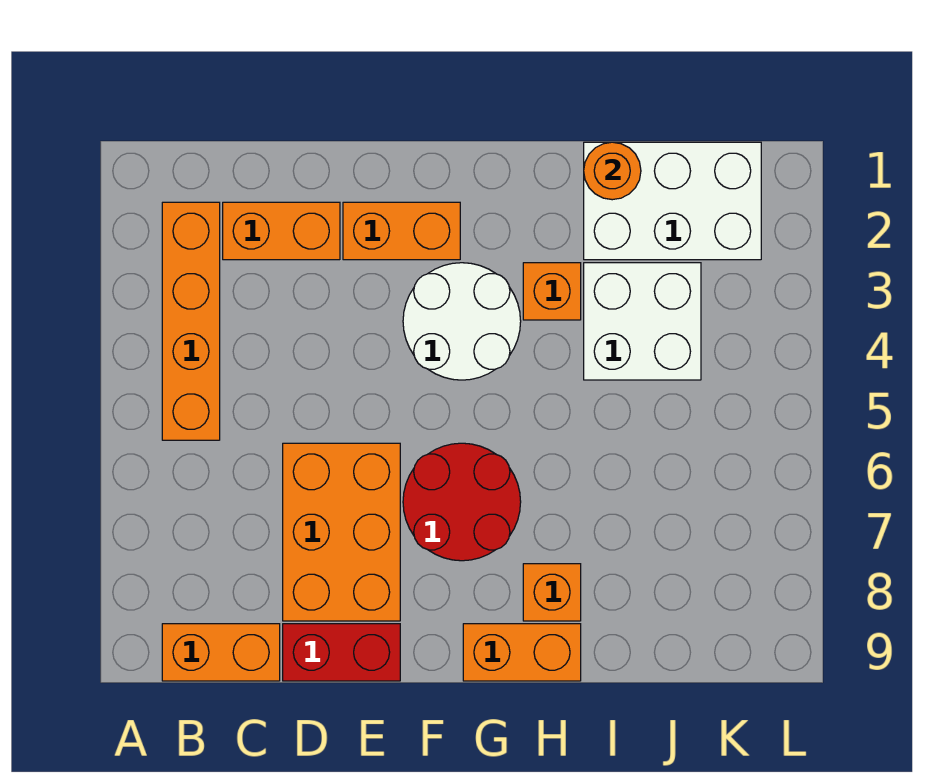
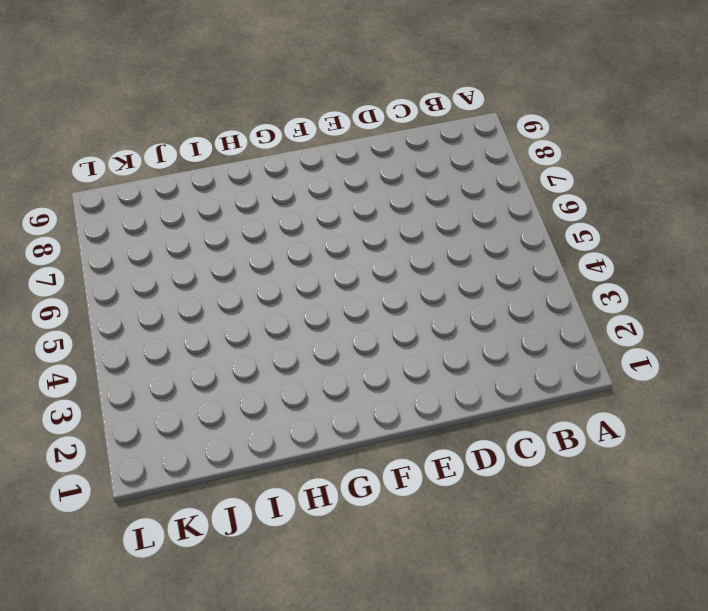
none -> orange brick B2:B5 level 1
none -> orange brick B9:C9 level 1
none -> orange brick C2:D2 level 1

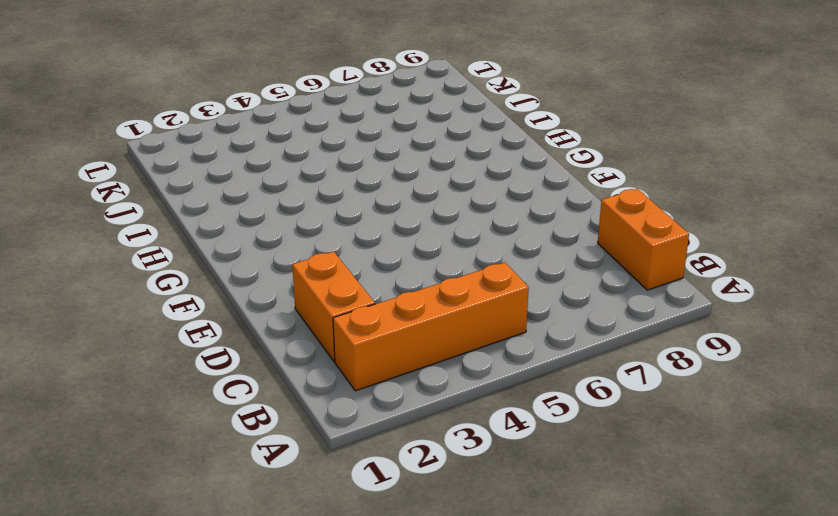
none -> orange brick D6:E8 level 1
none -> red brick D9:E9 level 1
none -> orange brick E2:F2 level 1

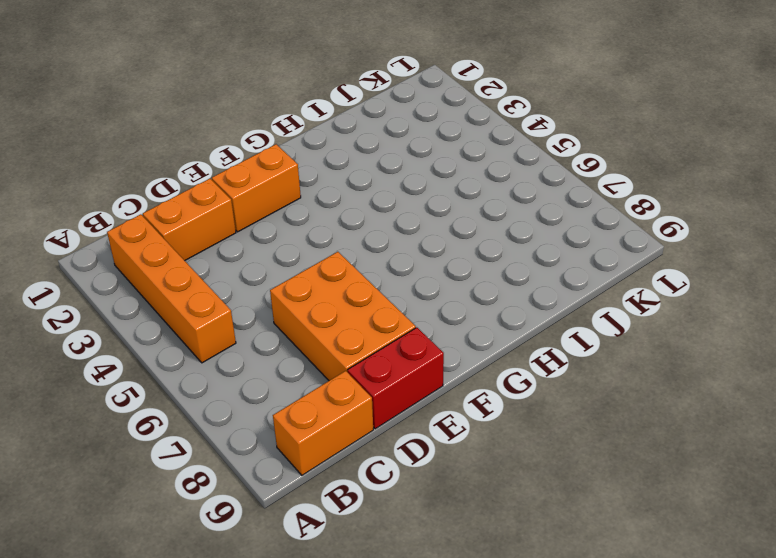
none -> white round brick F3:G4 level 1
none -> red round brick F6:G7 level 1
none -> orange brick G9:H9 level 1

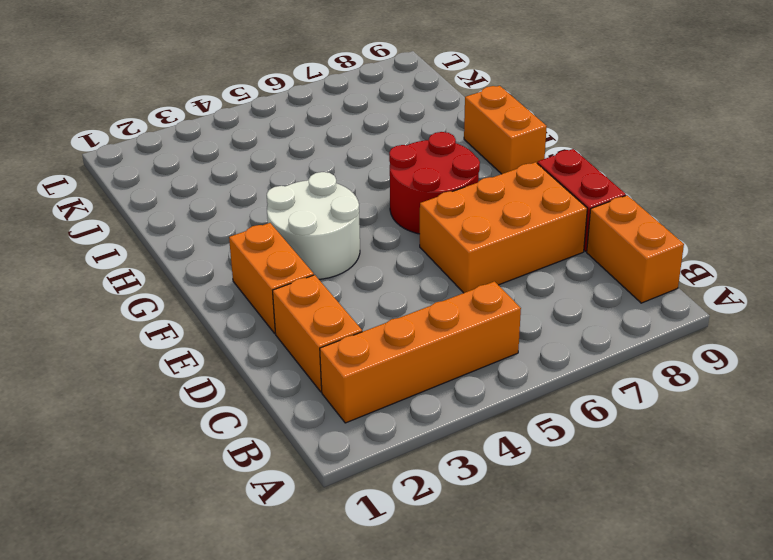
none -> orange brick H3 level 1
none -> orange brick H8 level 1
none -> white brick I1:K2 level 1

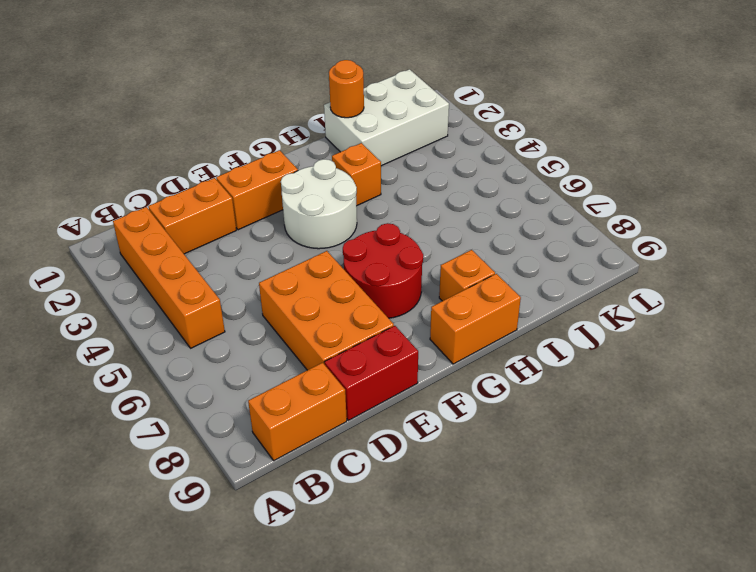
none -> white brick I3:J4 level 1

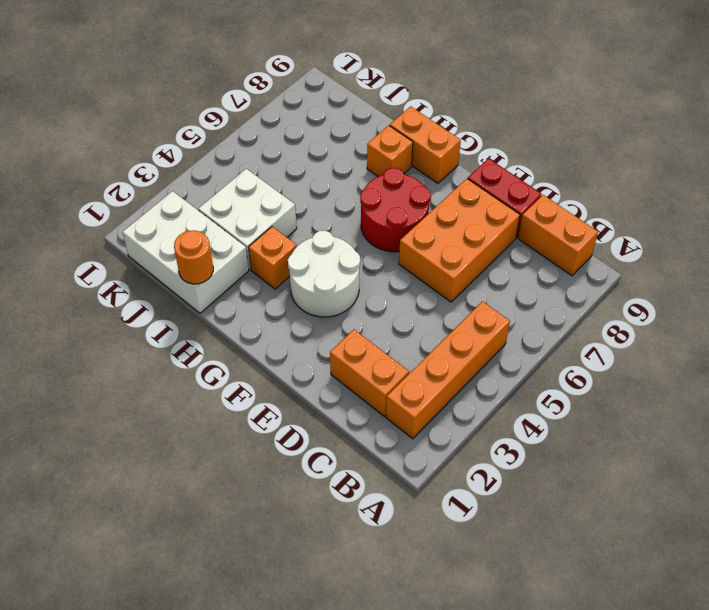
none -> orange brick E2:F2 level 1

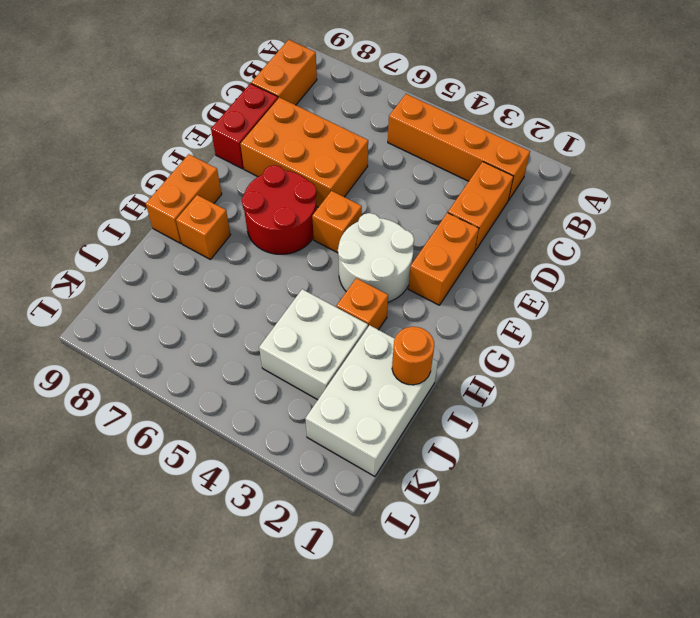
orange brick F5 level 1 -> none

